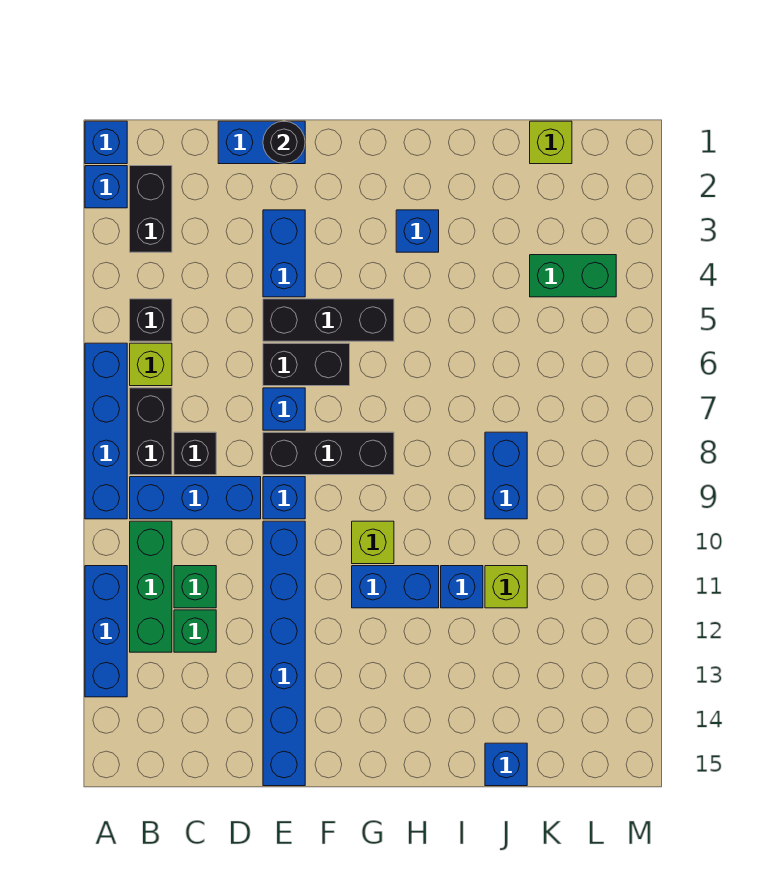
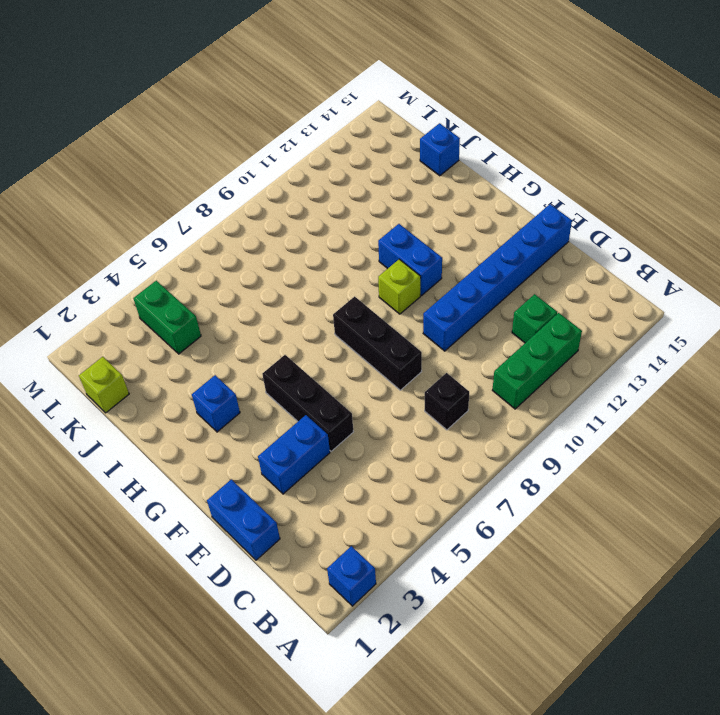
none -> blue brick A1 level 1
none -> blue brick A6:A9 level 1
none -> blue brick A11:A13 level 1
none -> black brick B2:B3 level 1

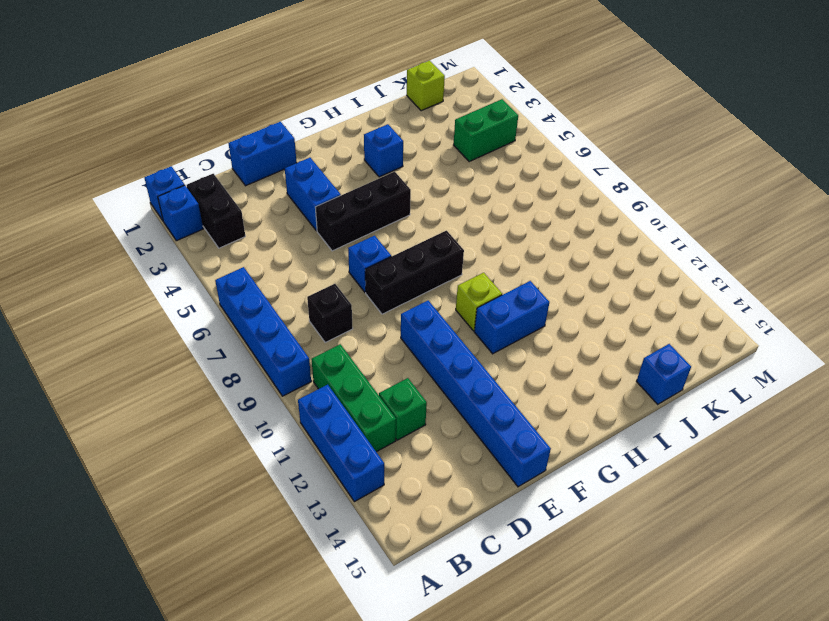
none -> black brick B5 level 1
none -> lime brick B6 level 1
none -> black brick B7:B8 level 1
none -> blue brick B9:D9 level 1

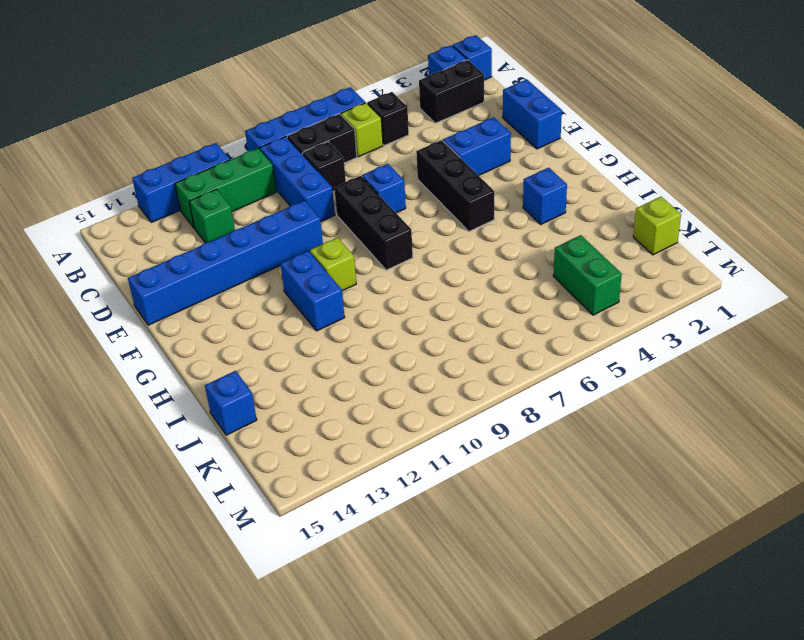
none -> green brick C11 level 1
none -> black brick E6:F6 level 1
none -> blue brick E9 level 1
none -> blue brick I11 level 1

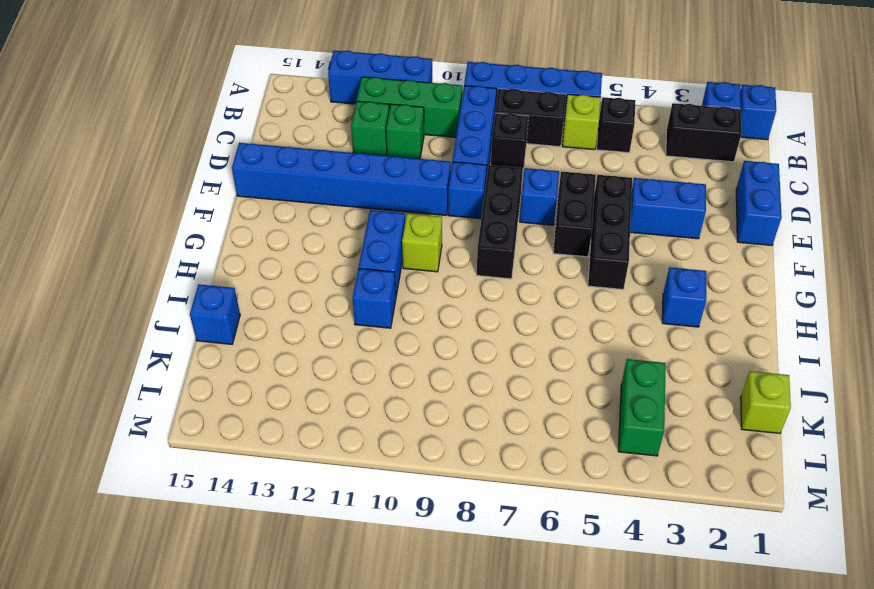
none -> blue brick J8:J9 level 1
none -> lime brick J11 level 1
none -> black round brick E1 level 2

